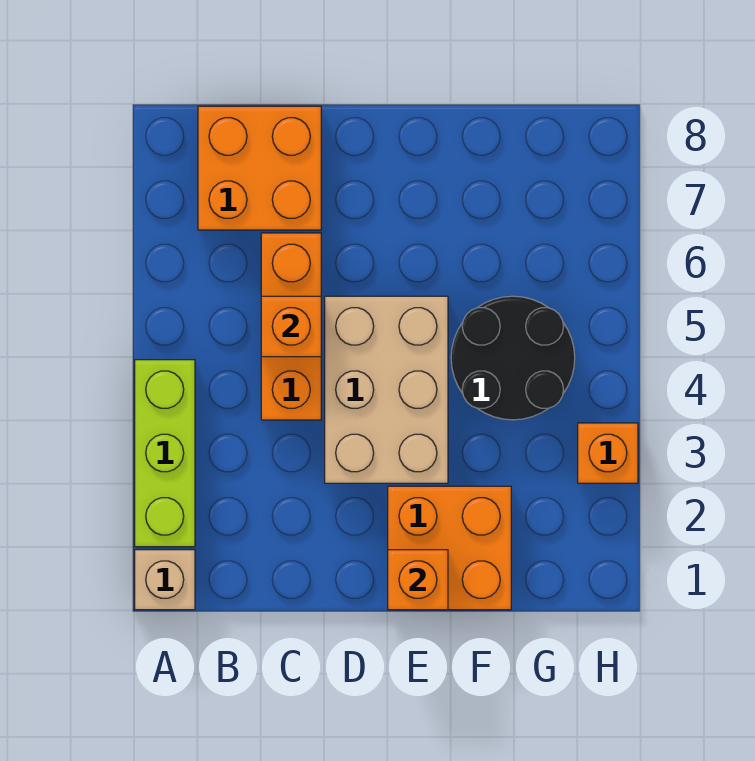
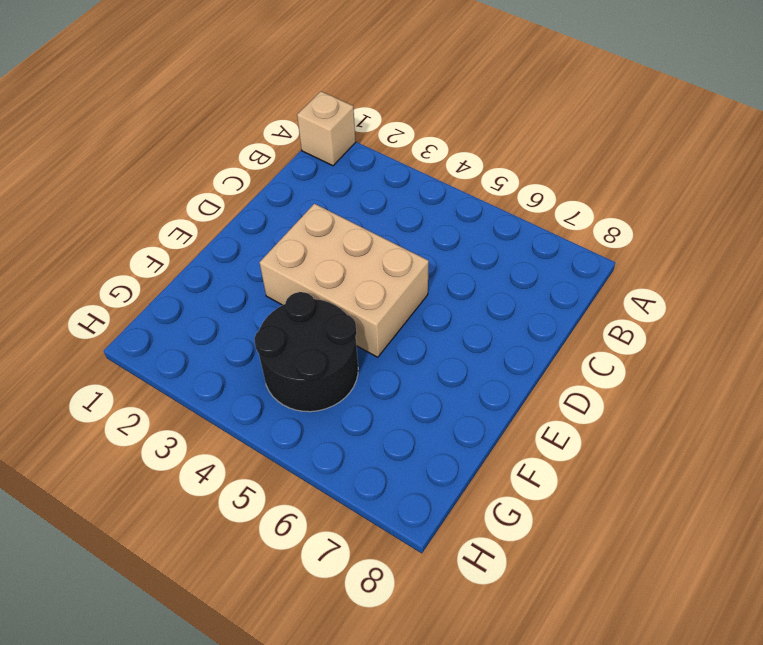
none -> lime brick A2:A4 level 1
none -> orange brick B7:C8 level 1

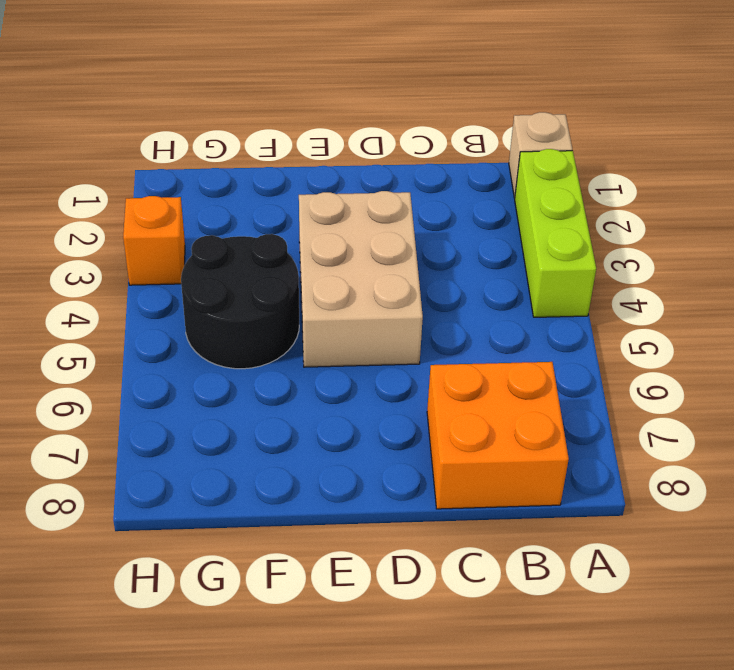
none -> orange brick C4:C6 level 1
none -> orange brick E1:F2 level 1

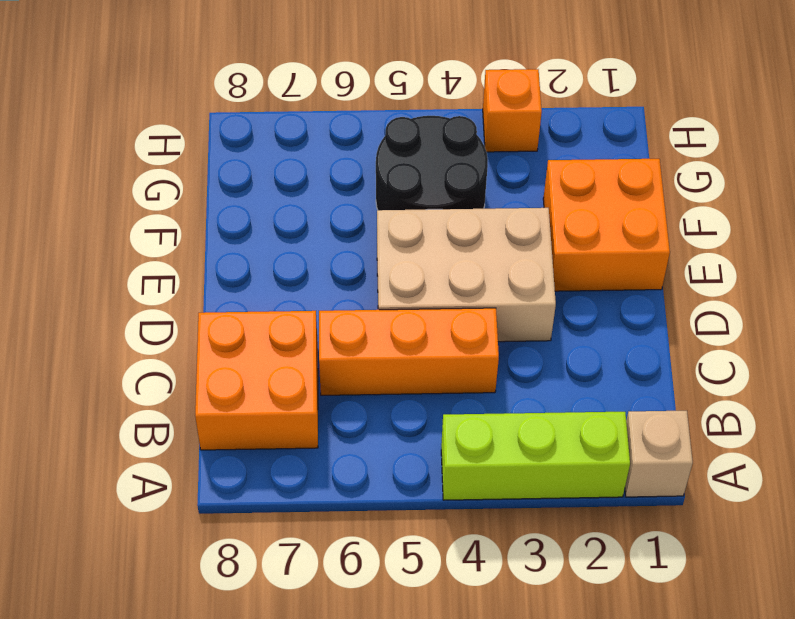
none -> orange brick C5 level 2
none -> orange brick E1 level 2

